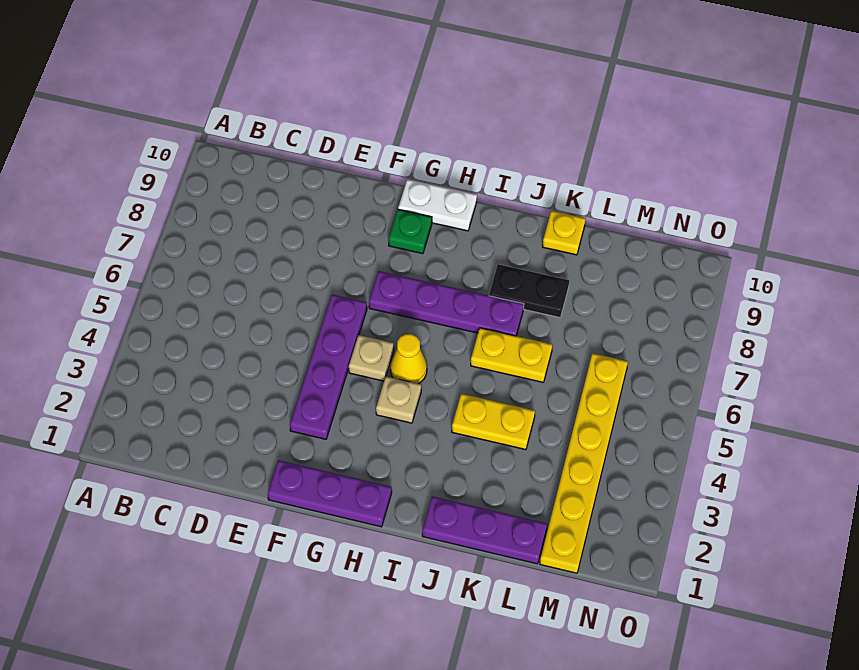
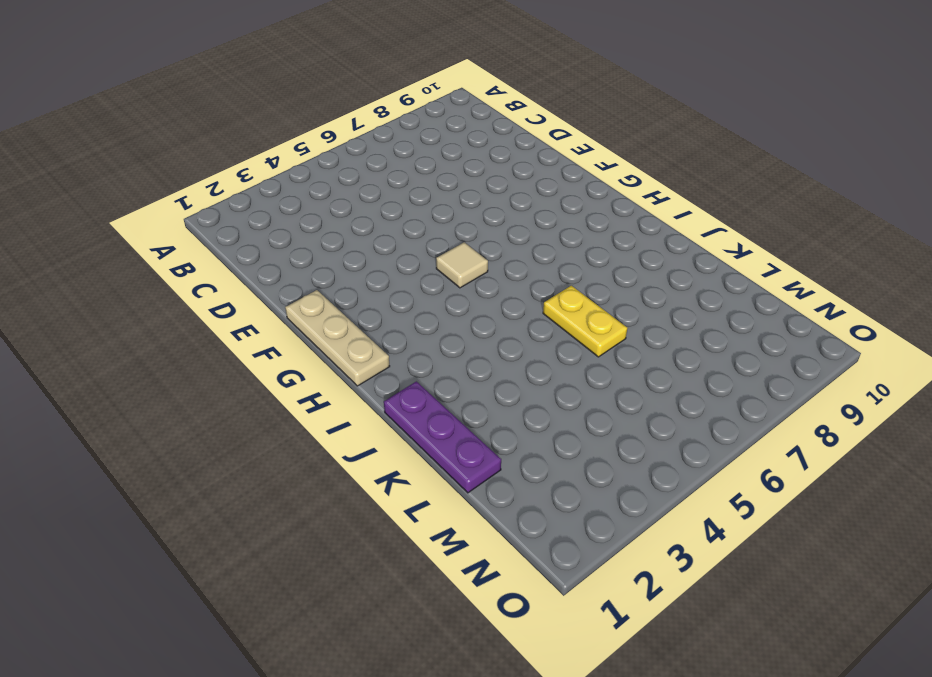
tan plate F1:H1 level 1 -> purple plate F1:H1 level 1
tan tile G5 level 1 -> tan plate G5 level 1
none -> purple plate F3:F6 level 1
none -> purple plate G7:J7 level 1
none -> green plate G9 level 1

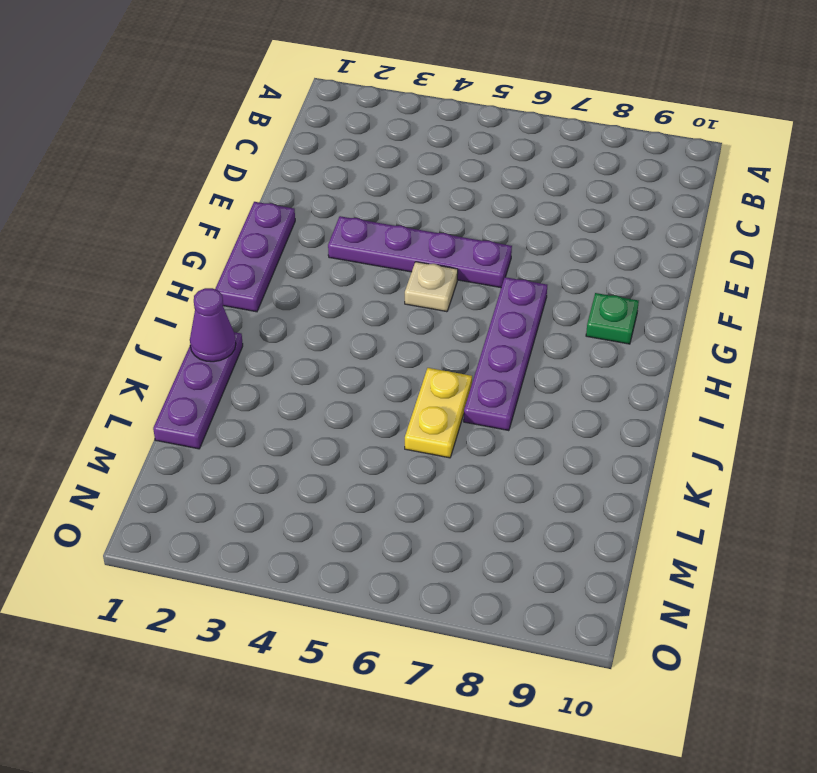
purple cone J1 level 2 -> none
none -> white plate G10:H10 level 1
none -> tan plate H4 level 1
none -> yellow cone H5 level 1

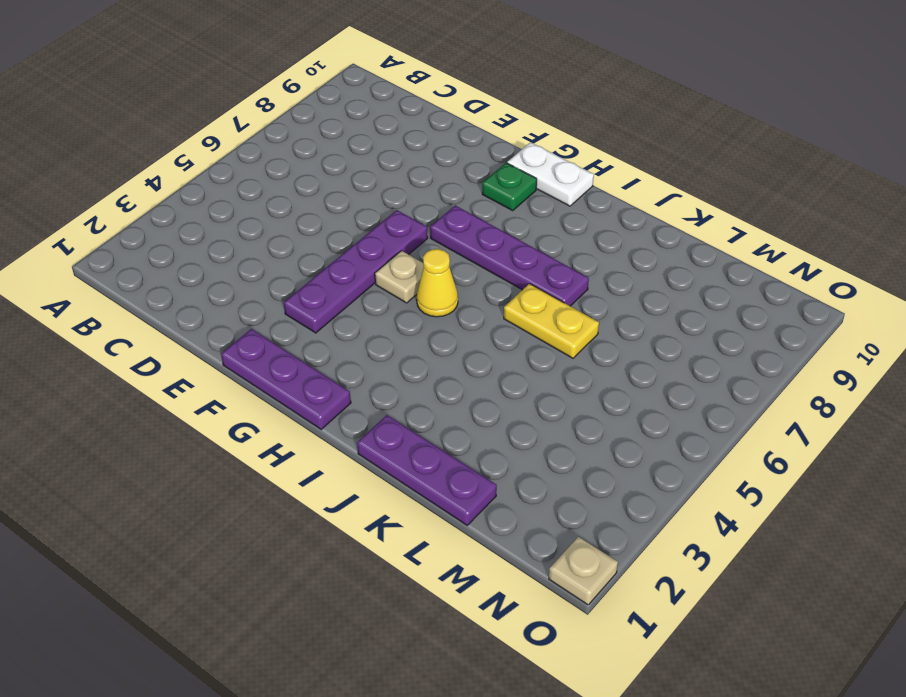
tan plate O1 level 1 -> tan plate H4 level 1
none -> yellow plate J4:K4 level 1
none -> black plate J8:K8 level 1
none -> yellow plate K10 level 1

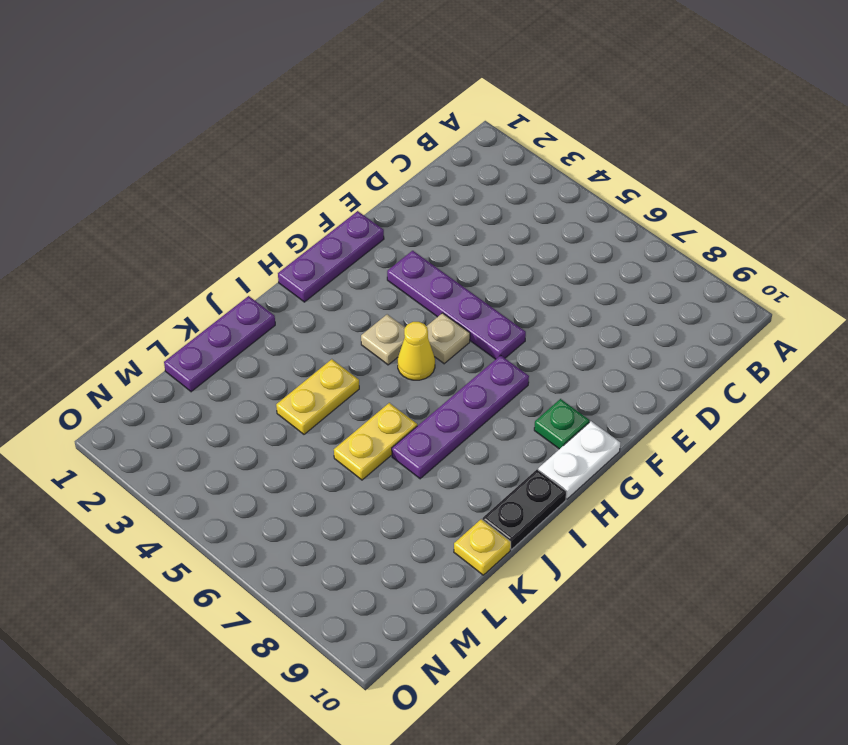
black plate I10:J10 level 1 -> black plate J8:K8 level 1
none -> yellow plate M1:M6 level 1

